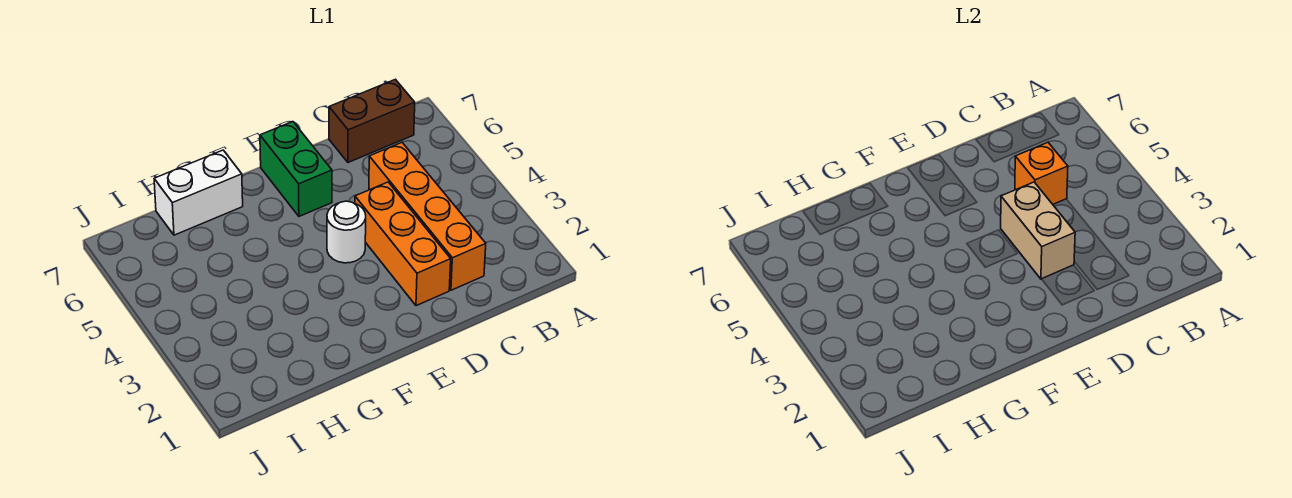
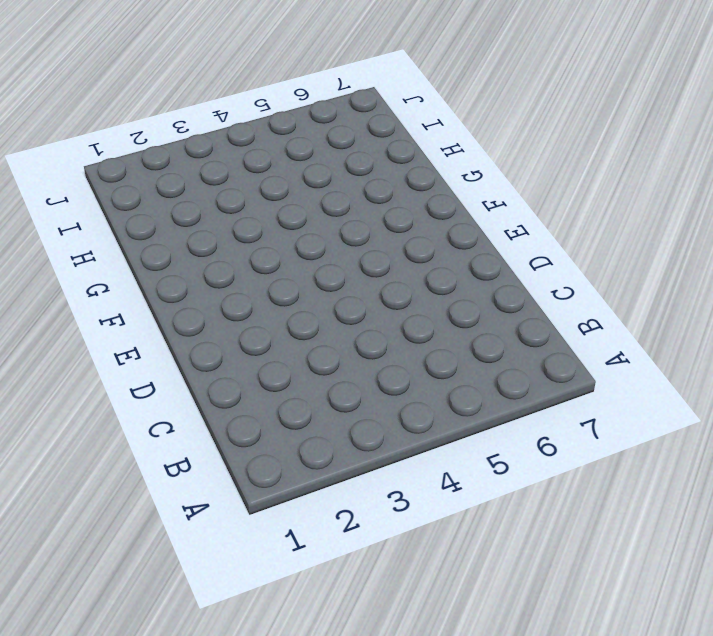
none -> brown brick B7:C7 level 1
none -> orange brick C2:C5 level 1

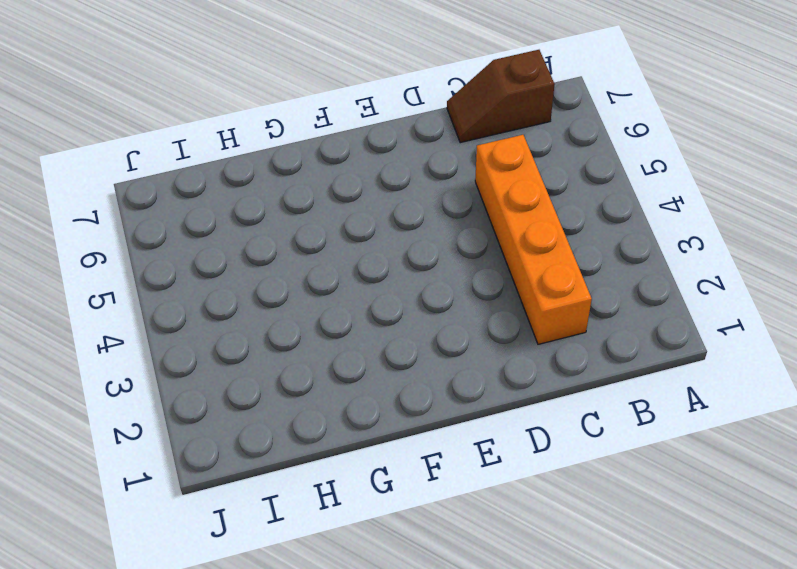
brown slope B7:C7 level 1 top B -> brown brick B7:C7 level 1
none -> orange brick D2:D4 level 1
none -> white round brick E4 level 1

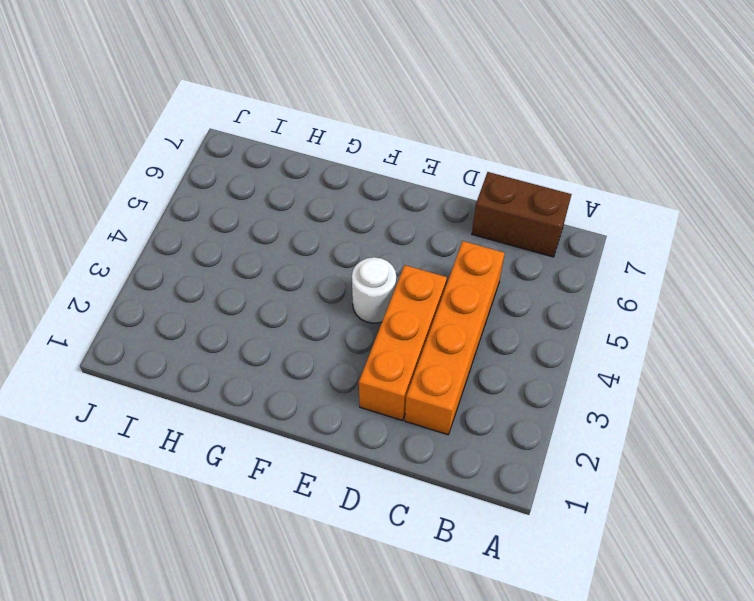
none -> green brick E6:E7 level 1
none -> white brick G7:H7 level 1

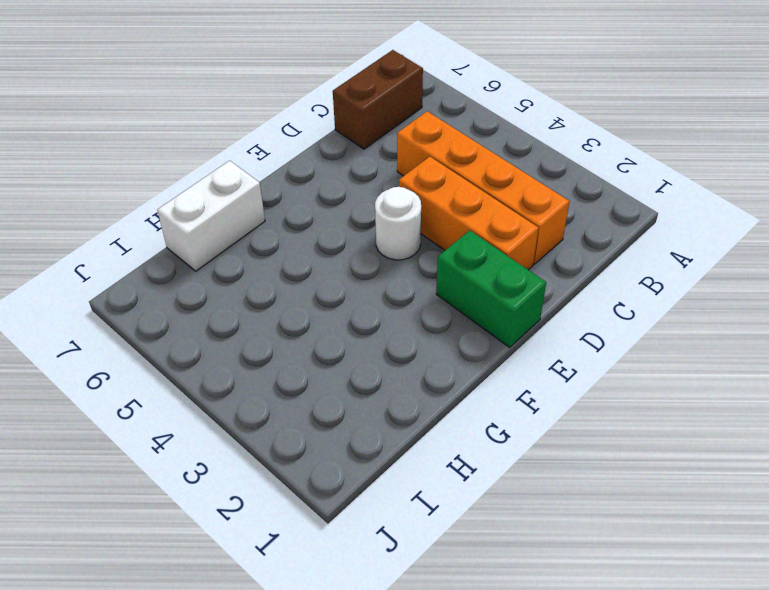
green brick E1:E2 level 1 -> green brick E6:E7 level 1
none -> orange brick C5 level 2
none -> tan brick D3:D4 level 2

